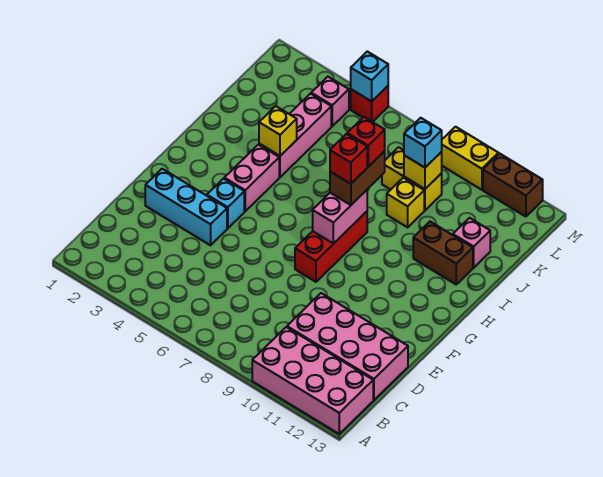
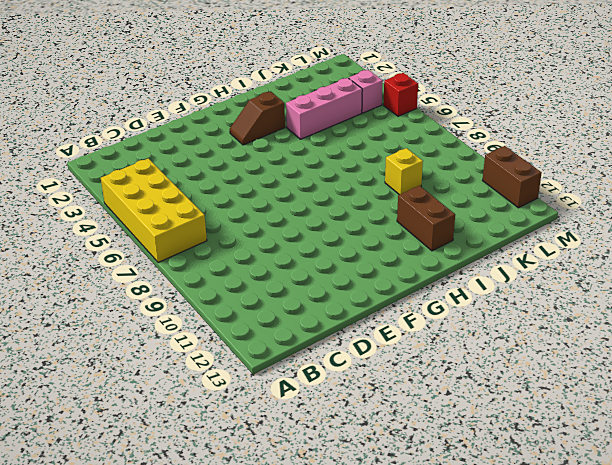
yellow brick A4:B7 level 1 -> none
brown slope G3:H3 level 1 top H -> none
none -> pink brick A10:B13 level 1
none -> pink brick C10:D13 level 1
none -> cyan brick E2:E4 level 1

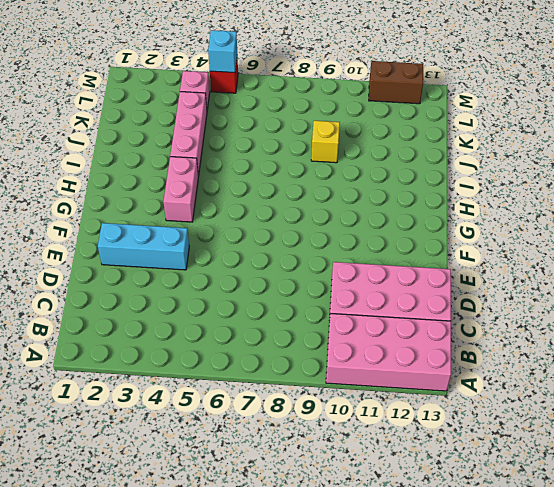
none -> cyan brick F4 level 1
none -> red brick F8:H8 level 1
none -> brown brick I11:I12 level 1

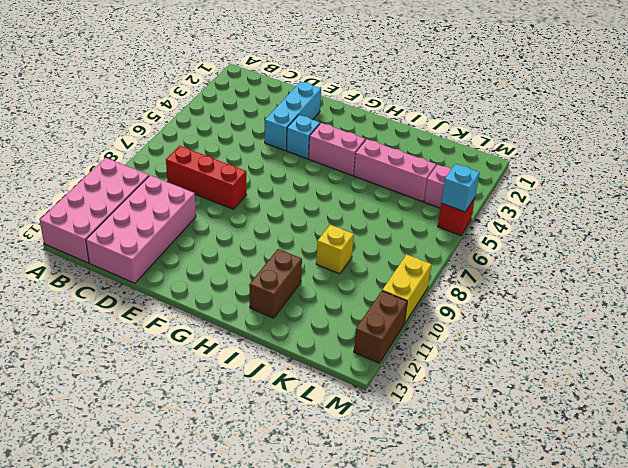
red brick C8:E8 level 1 -> red brick F8:H8 level 1
none -> pink brick J12 level 1
none -> yellow brick K8:K9 level 1
none -> pink brick G8:H8 level 2

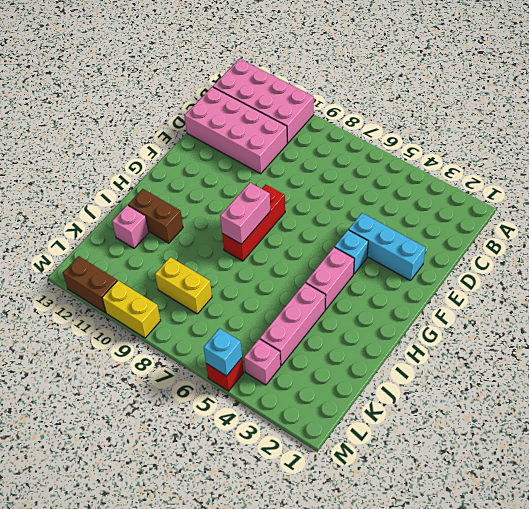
none -> yellow brick J9 level 1
none -> yellow brick I4 level 2
none -> yellow brick K9 level 2

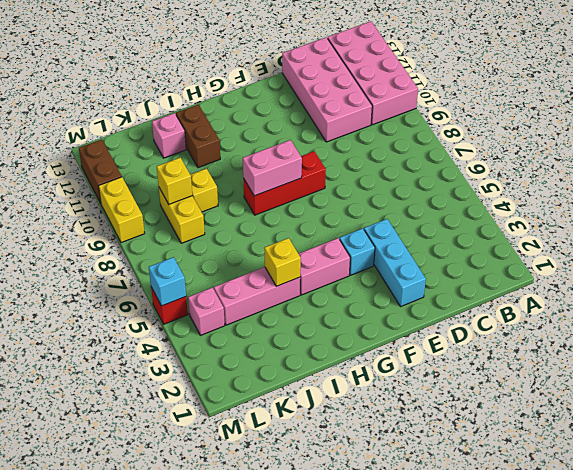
none -> brown brick H8:I8 level 3
none -> cyan brick K9 level 3
none -> red brick H8 level 4

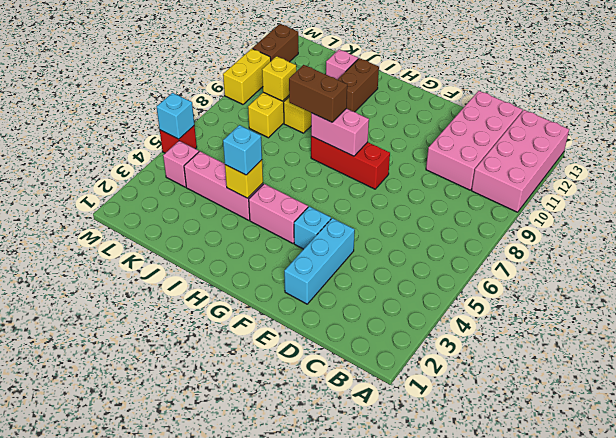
cyan brick I4 level 3 -> cyan brick K9 level 3
none -> red brick H8 level 4
none -> red brick I8 level 4

